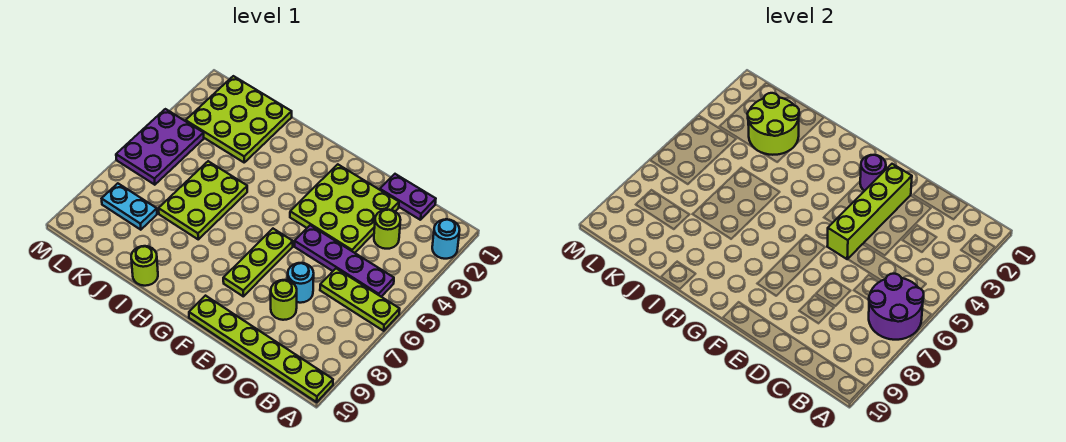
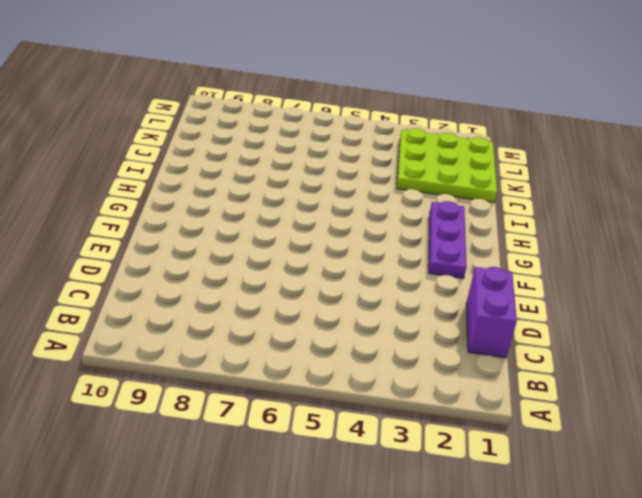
purple brick C1:D1 level 1 -> purple plate C1:D1 level 1
purple plate F2:H2 level 1 -> lime plate D2:F4 level 1
none -> cyan round brick A2 level 1
none -> lime plate A6:C6 level 1
none -> lime plate A10:F10 level 1

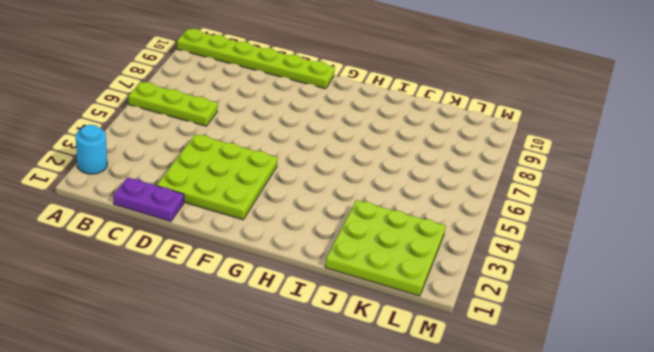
none -> purple plate B5:E5 level 1
none -> lime round brick C3 level 1
none -> cyan round brick D7 level 1

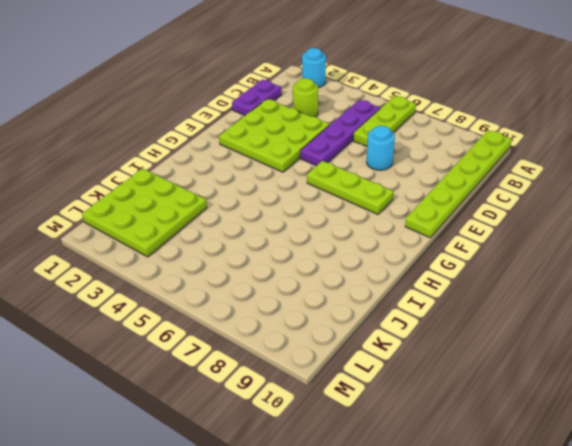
none -> lime round brick D8 level 1
none -> lime plate I5:J7 level 1
none -> lime round brick I10 level 1

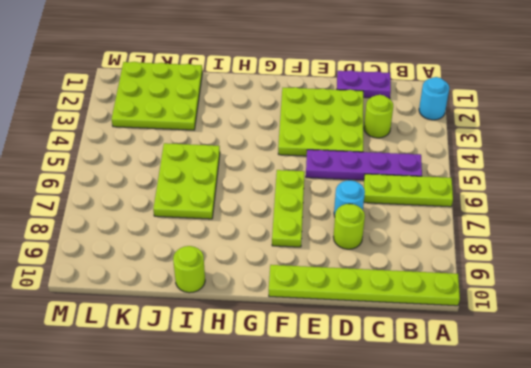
none -> cyan plate K8:L8 level 1
none -> purple plate L4:M6 level 1
none -> purple round brick A6:B7 level 2

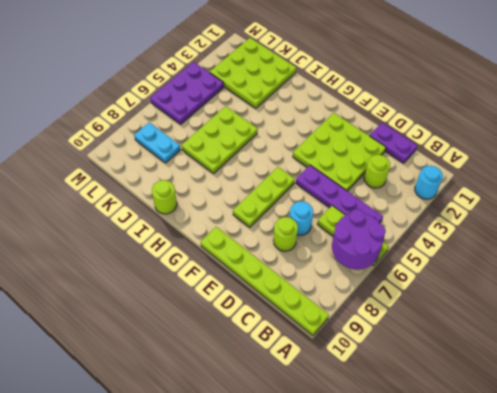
none -> lime brick E2:E5 level 2
none -> purple round brick F2 level 2
none -> lime round brick J2:K3 level 2

